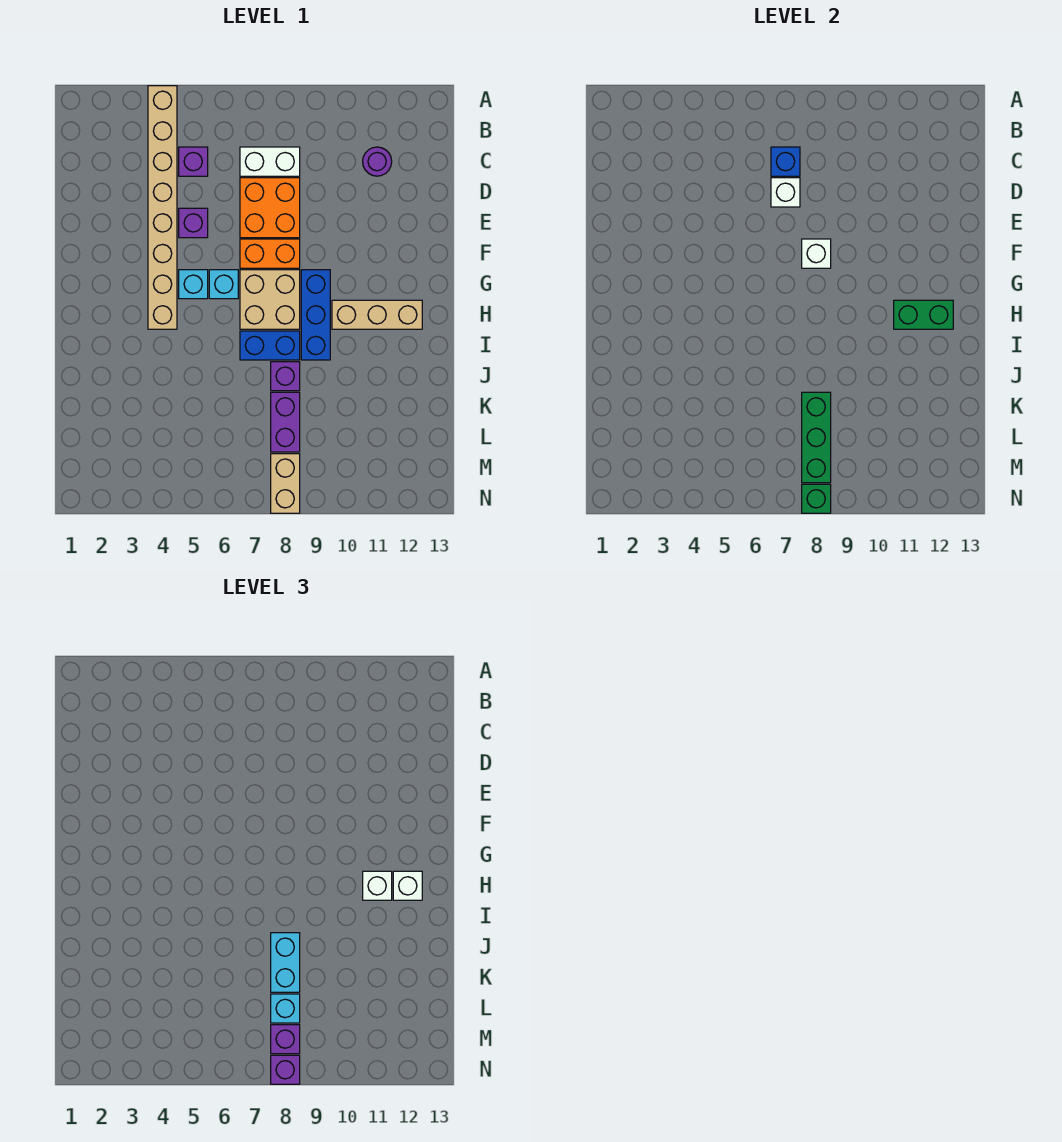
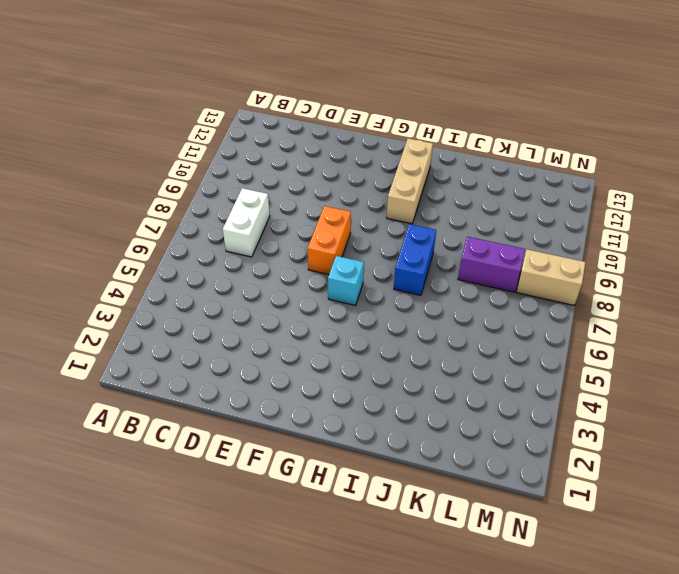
none -> tan brick A4:H4 level 1
none -> purple brick C5 level 1
none -> purple round brick C11 level 1

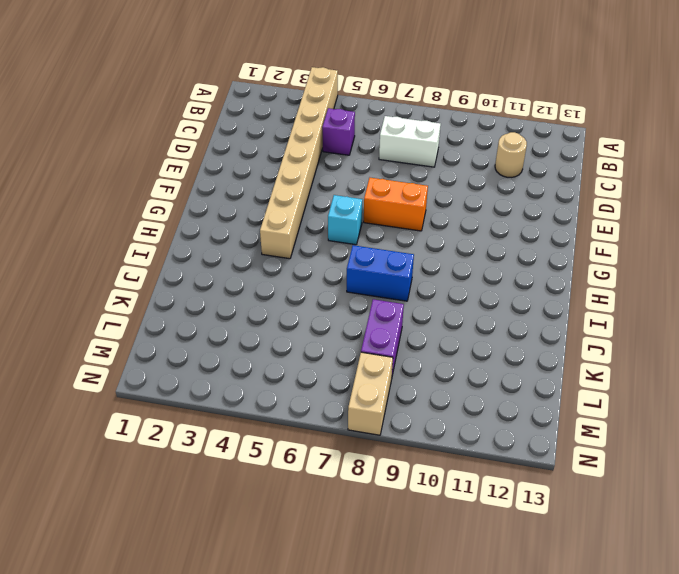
tan round brick C11 level 1 -> purple round brick C11 level 1
none -> orange brick D7:E8 level 1
none -> purple brick E5 level 1
none -> cyan brick G5 level 1

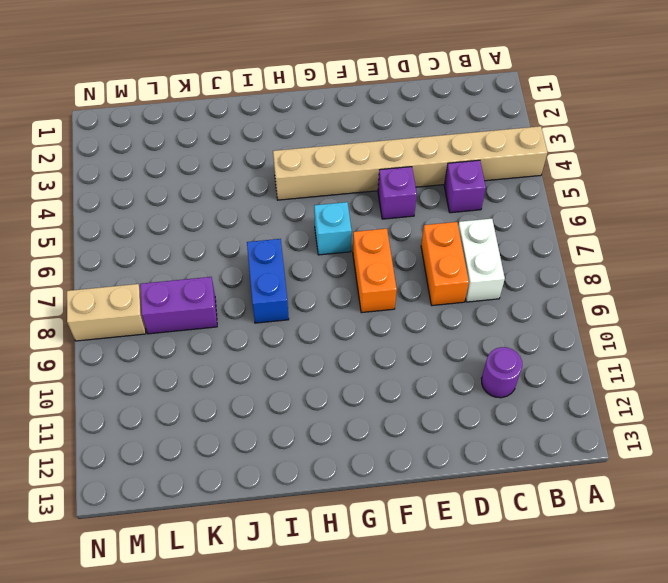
orange brick D7:D8 level 1 -> orange brick D7:E8 level 1
none -> cyan brick G5 level 1
none -> tan brick G7:H8 level 1
none -> blue brick G9:I9 level 1

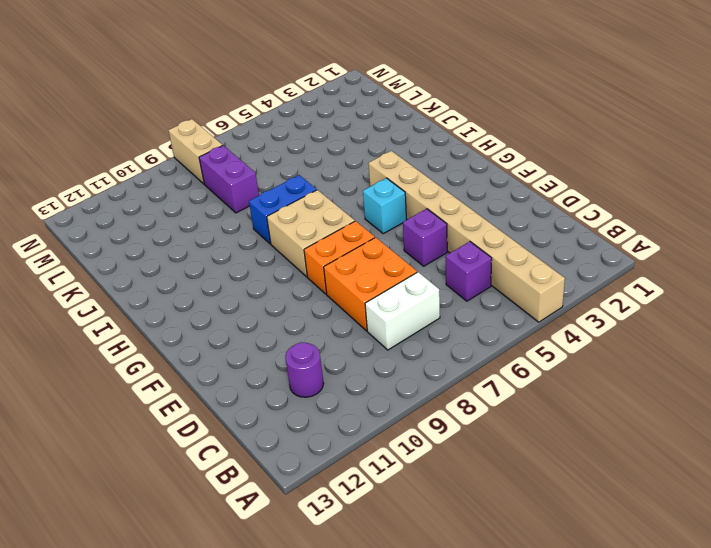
none -> cyan brick G6 level 1
none -> blue brick G9:I9 level 1
none -> tan brick H10:H12 level 1

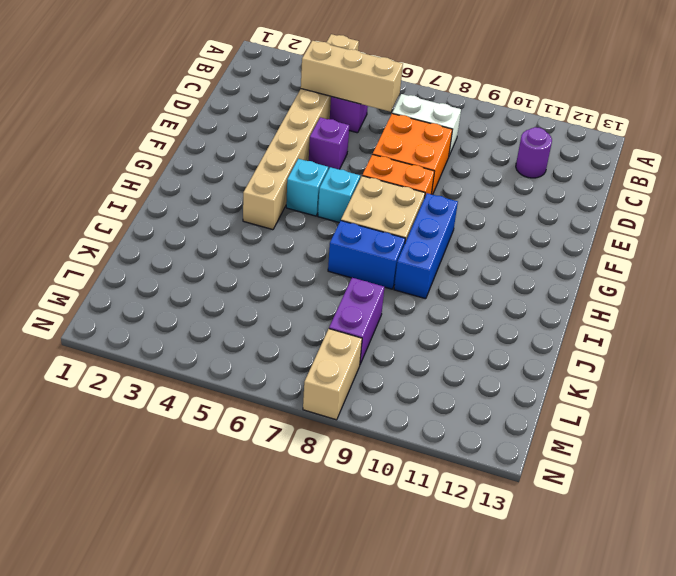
tan brick C4:C6 level 2 -> tan brick H10:H12 level 1
none -> purple brick J8 level 1
none -> blue brick C7 level 2
none -> white brick D7 level 2

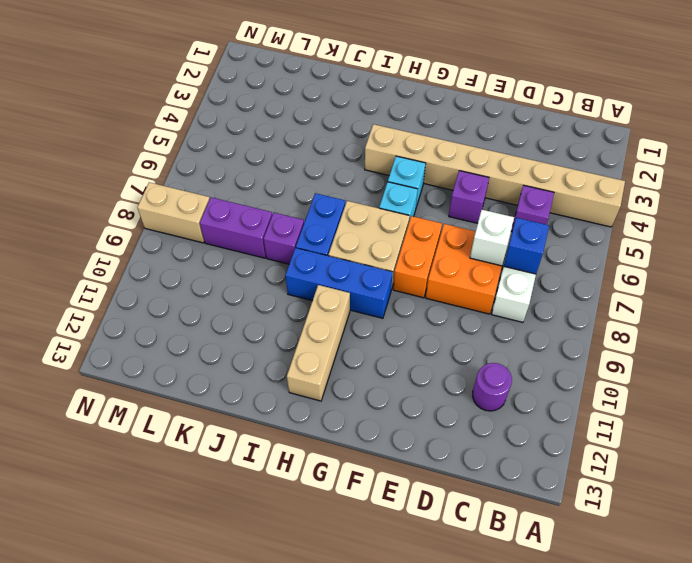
none -> white brick F8 level 2
none -> green brick H11:H12 level 2
none -> green brick K8:M8 level 2

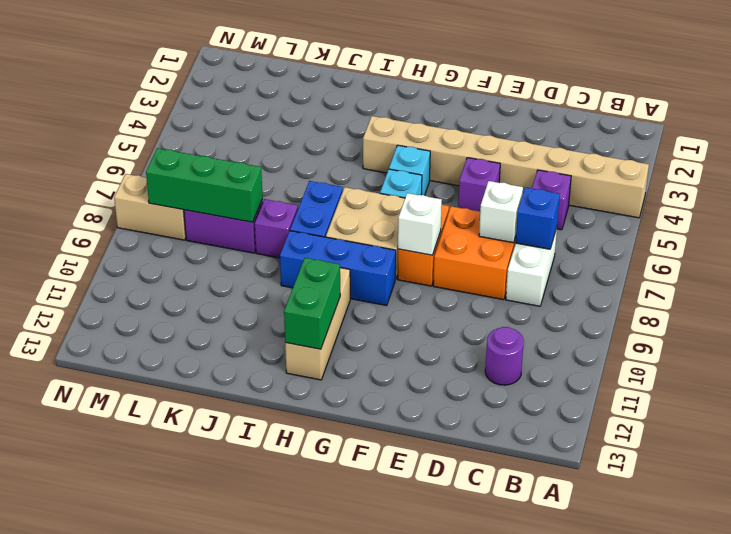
none -> green brick N8 level 2
none -> white brick H11 level 3
none -> white brick H12 level 3

